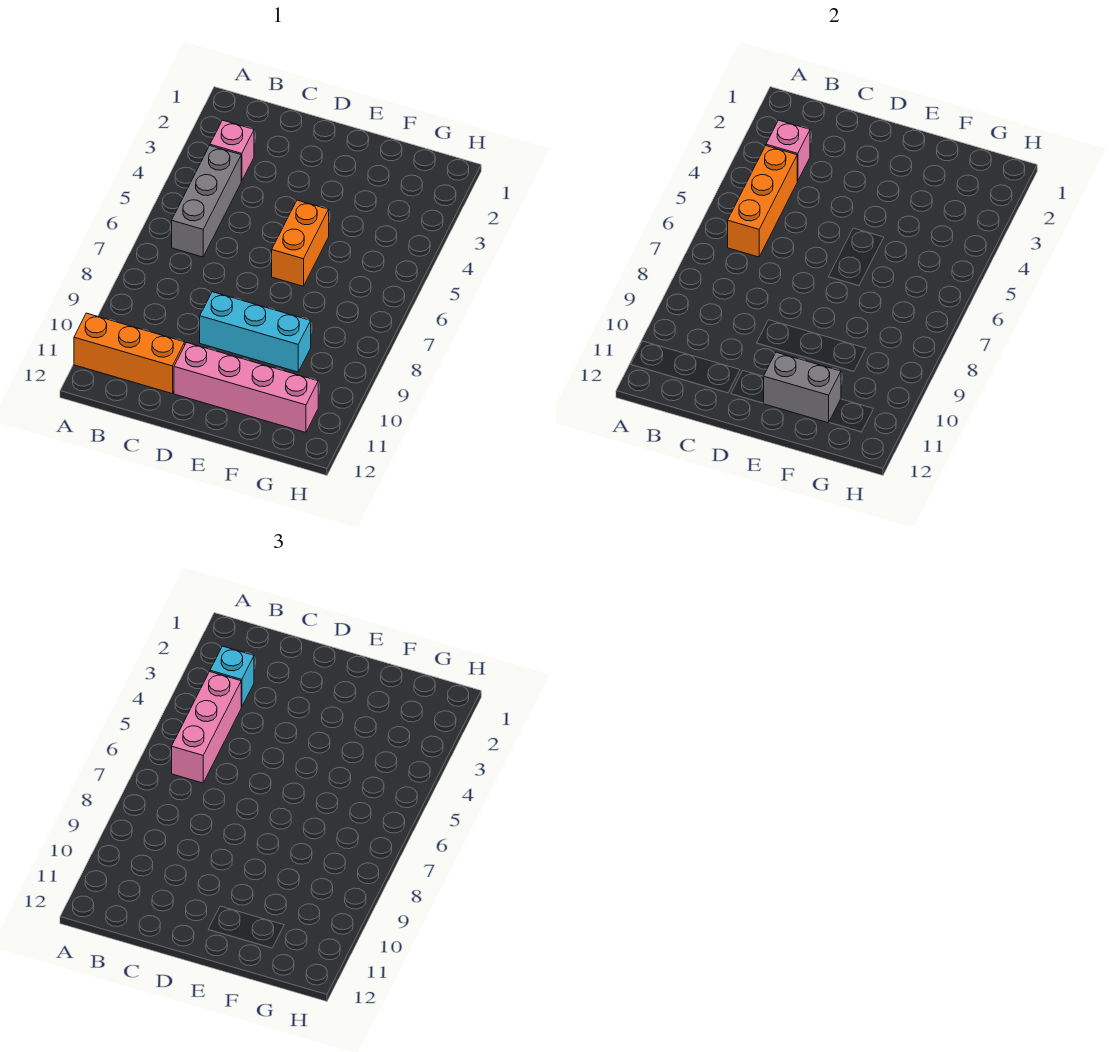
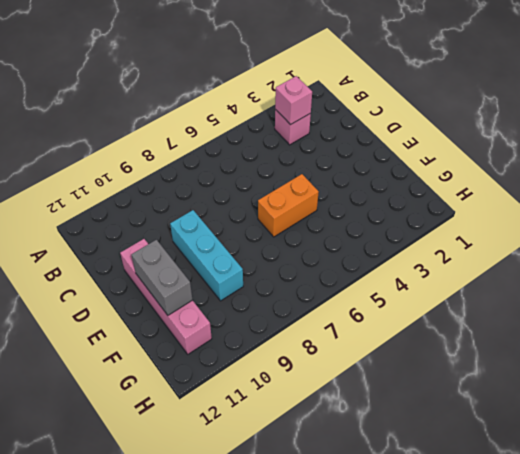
none -> orange brick A11:C11 level 1
none -> grey brick B4:B6 level 1

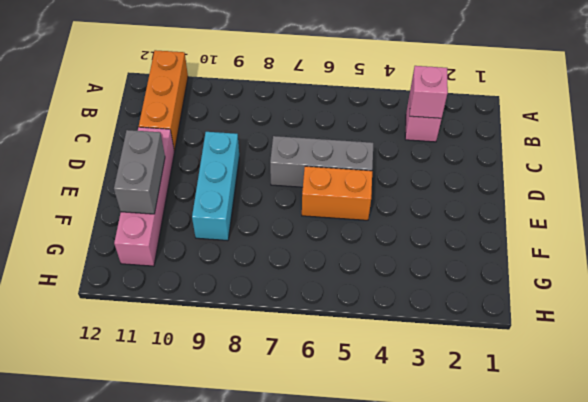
grey brick D5:D7 level 1 -> grey brick B4:B6 level 1
none -> orange brick B4:B6 level 2
none -> cyan brick B3 level 3

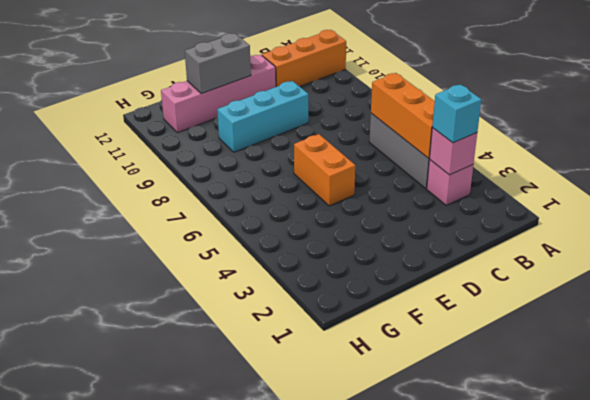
none -> pink brick B4:B6 level 3

